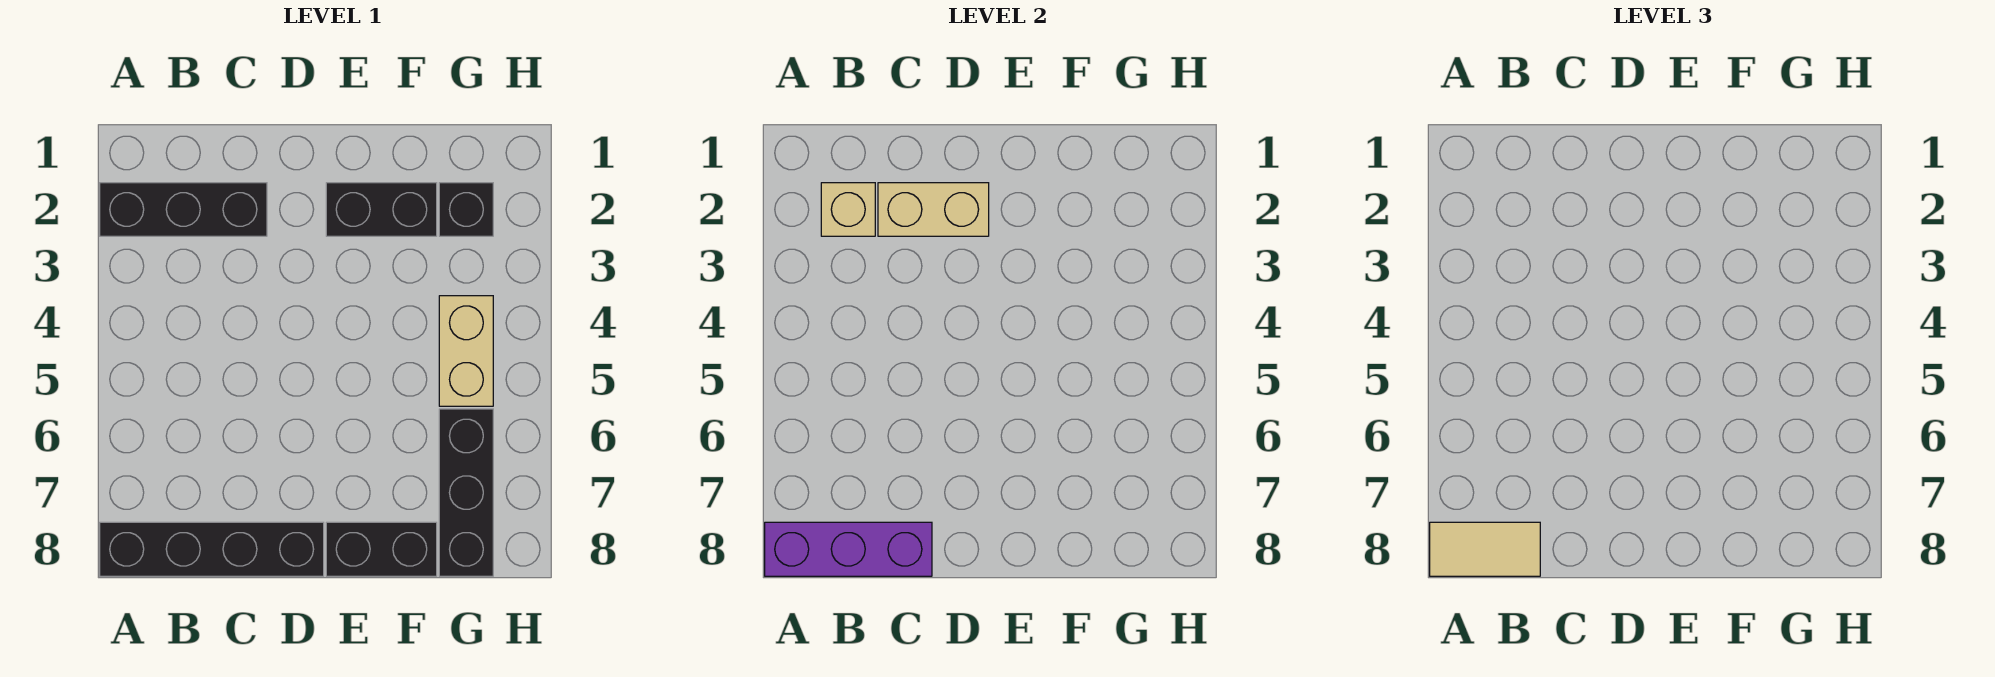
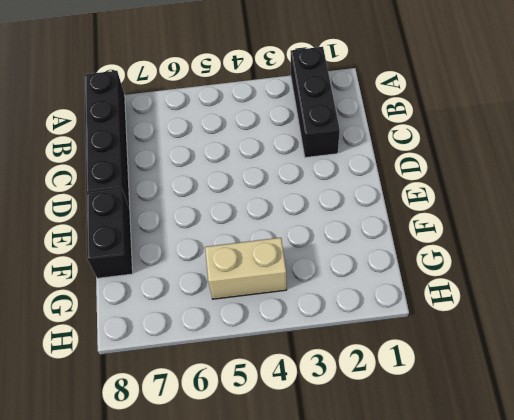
none -> black brick E2:F2 level 1
none -> black brick G2 level 1

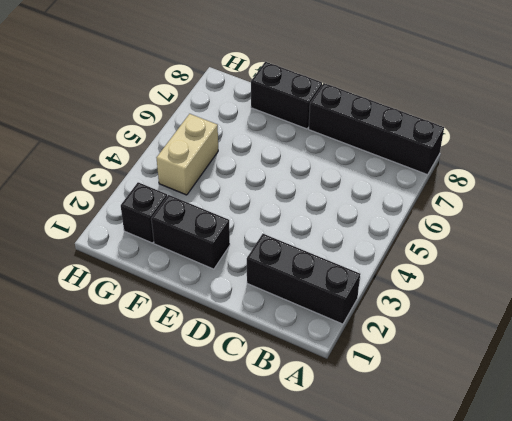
none -> black brick G6:G8 level 1
none -> purple brick A8:C8 level 2

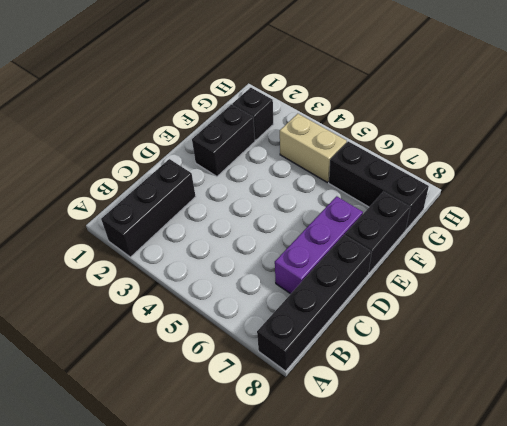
purple brick C7:E7 level 1 -> purple brick A8:C8 level 2
none -> tan brick B2 level 2
none -> tan brick C2:D2 level 2

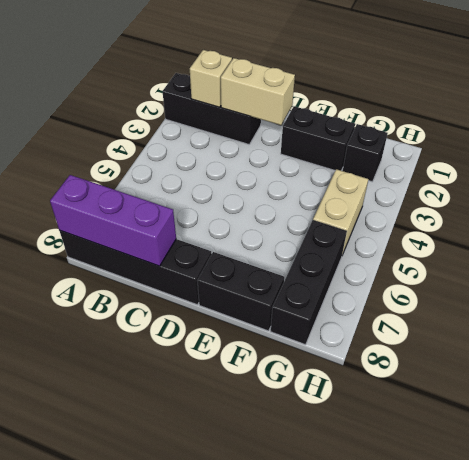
none -> tan tile A8:B8 level 3

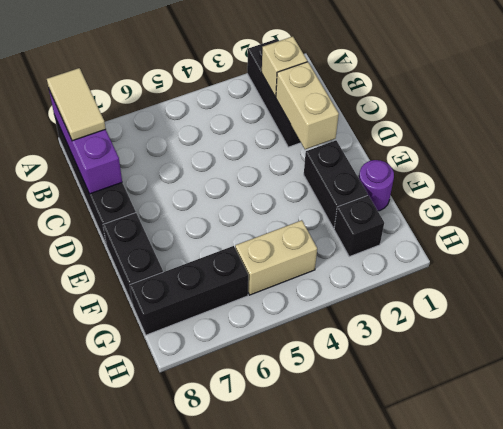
purple round brick F1 level 1 -> none

